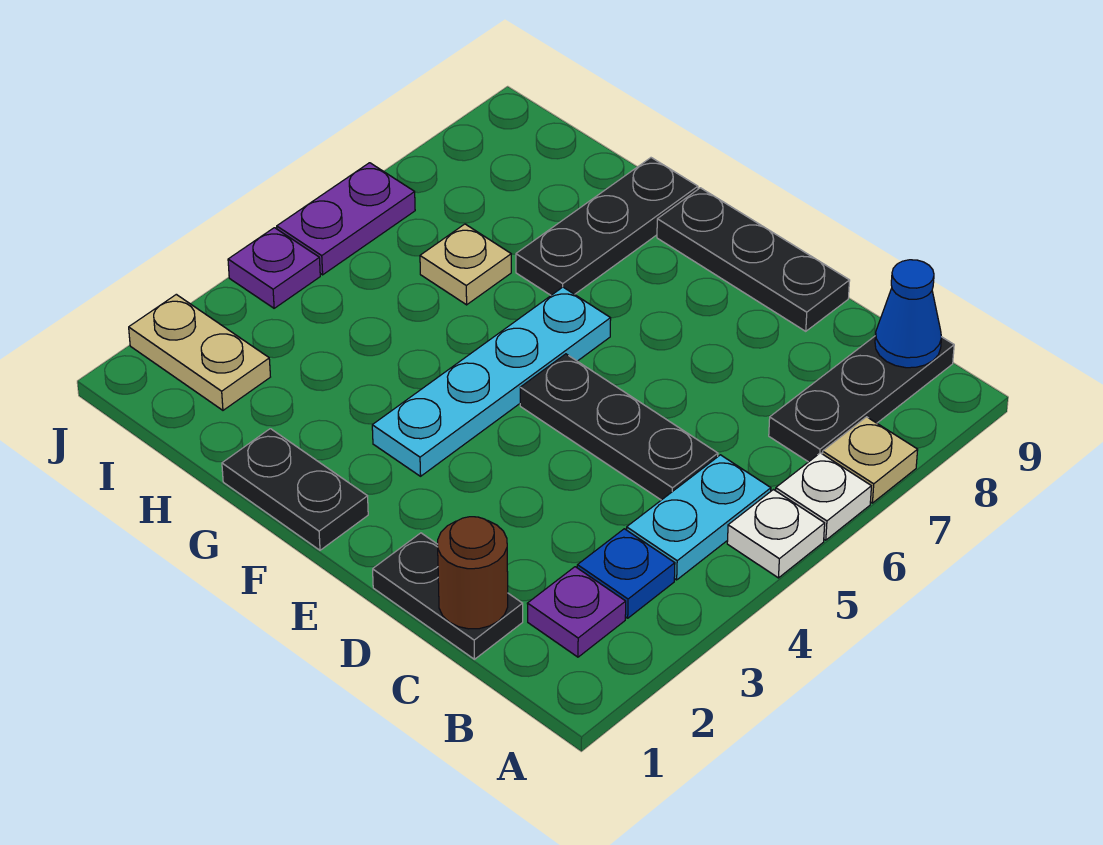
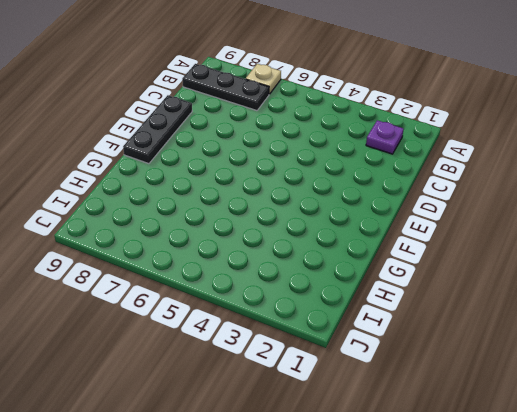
none -> white plate A5 level 1
none -> white plate A6 level 1
none -> blue plate B3 level 1

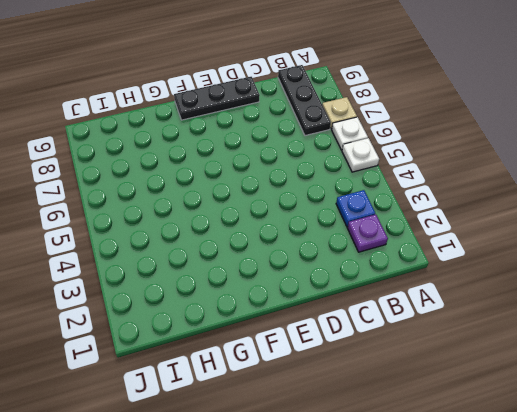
none -> cyan plate B4:B5 level 1
none -> black plate C1:D1 level 1
none -> black plate C5:E5 level 1

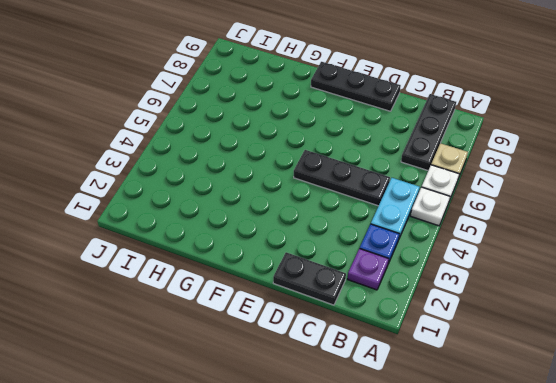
none -> black plate F1:G1 level 1
none -> cyan plate F3:F6 level 1
none -> black plate G7:G9 level 1

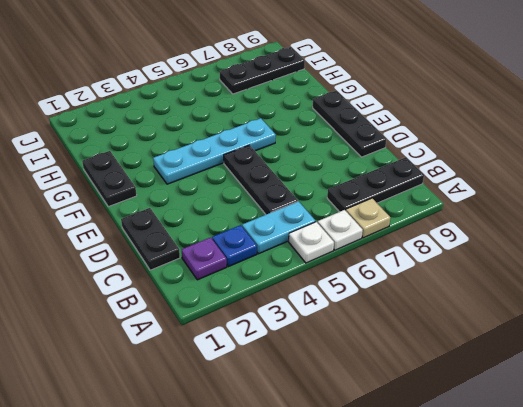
black plate I7:I9 level 1 -> black plate G7:G9 level 1
none -> tan plate H6 level 1
none -> tan plate I2:J2 level 1
none -> purple plate J4 level 1

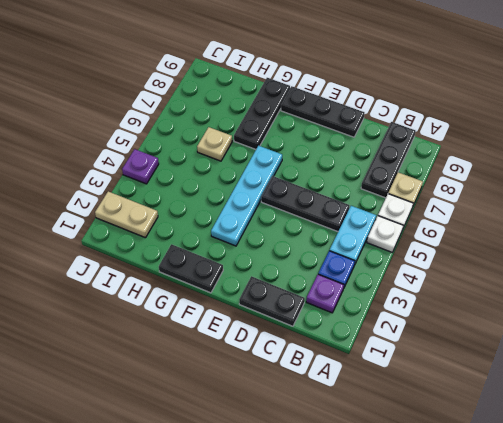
none -> purple plate J5:J6 level 1
none -> blue cone B9 level 2
none -> brown round brick C1 level 2

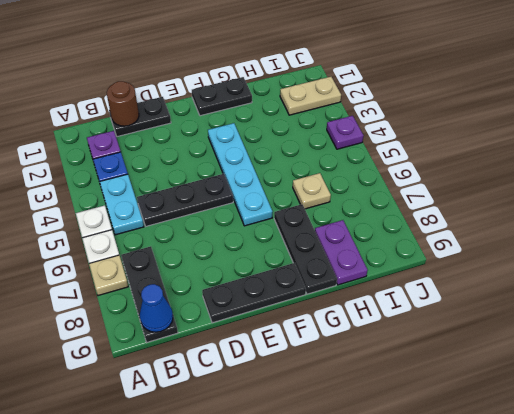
purple plate H8:H9 level 1 -> purple plate J5:J6 level 1

